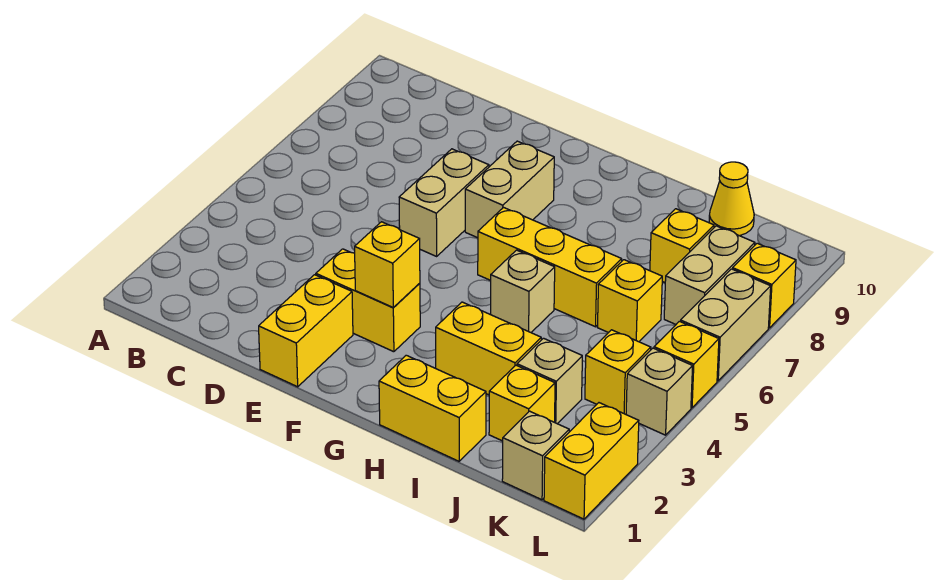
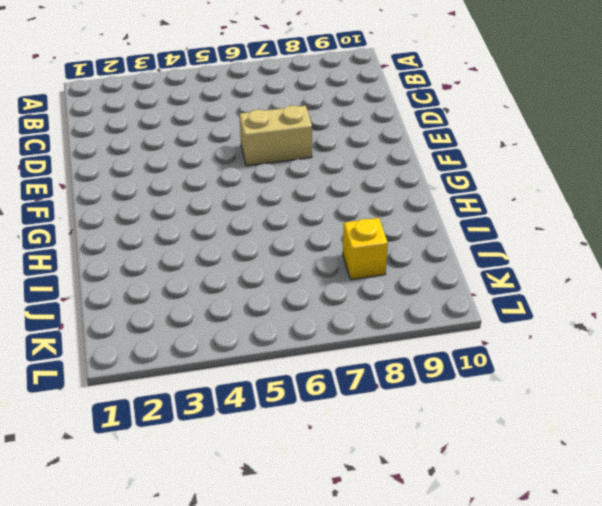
none -> yellow brick E1:E2 level 1
none -> yellow brick E3:F3 level 1
none -> tan brick F7:F8 level 1

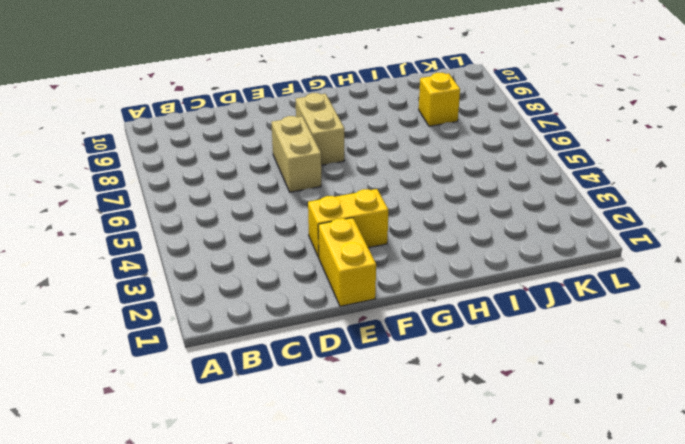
none -> yellow brick G6:I6 level 1
none -> yellow brick H1:I1 level 1
none -> yellow brick H3:I3 level 1

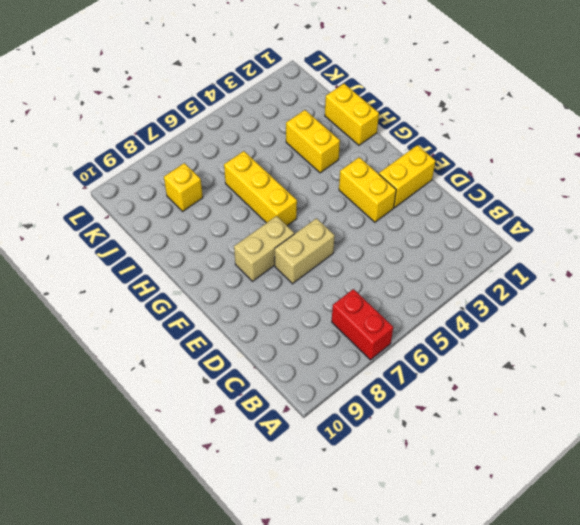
red brick A7:B7 level 1 -> none
none -> tan brick H5 level 1
none -> yellow brick J2 level 1
none -> tan brick J3 level 1

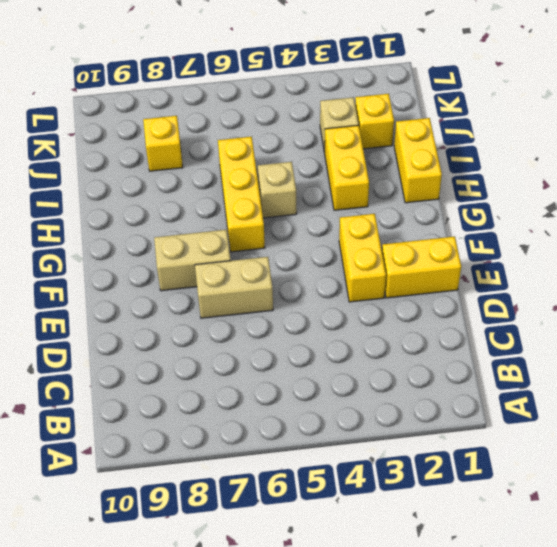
none -> yellow brick J6 level 1
none -> yellow cone J10 level 1
none -> tan brick K1 level 1

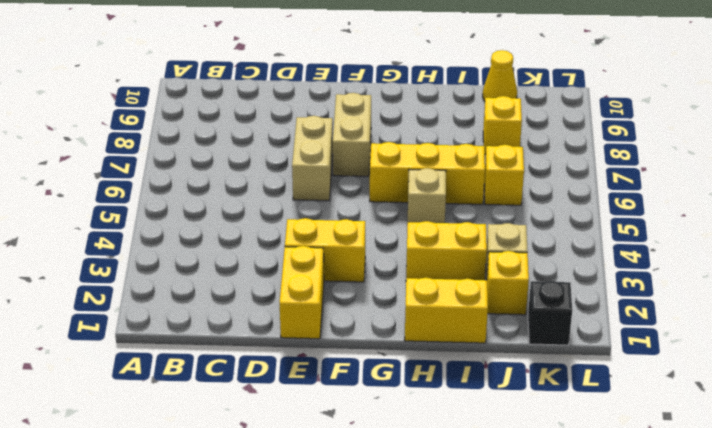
black brick K1 level 1 -> tan brick K1 level 1
none -> yellow brick K4 level 1
none -> tan brick K7:K8 level 1
none -> yellow brick L1:L2 level 1

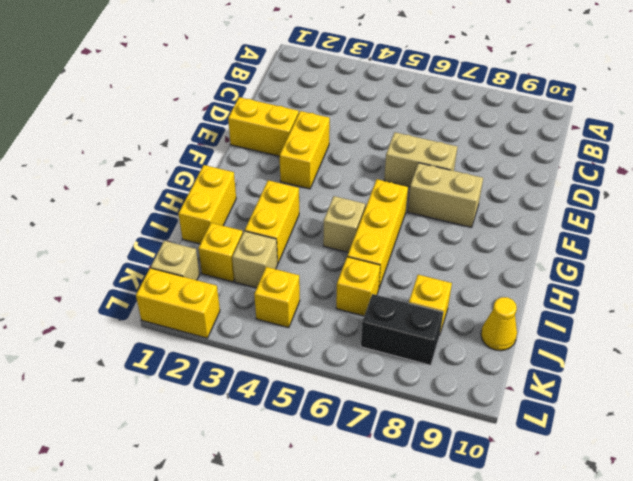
black brick K7:K8 level 1 -> tan brick K7:K8 level 1
none -> tan brick L4 level 1
none -> yellow brick L5 level 1
none -> tan brick L6:L7 level 1

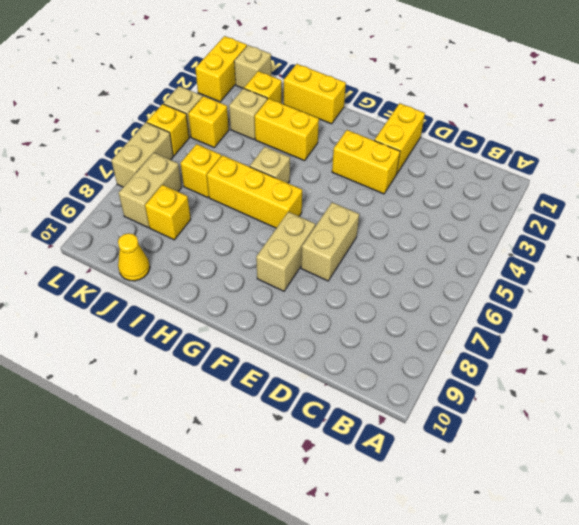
none -> yellow brick L8 level 1
none -> yellow brick F3 level 2

